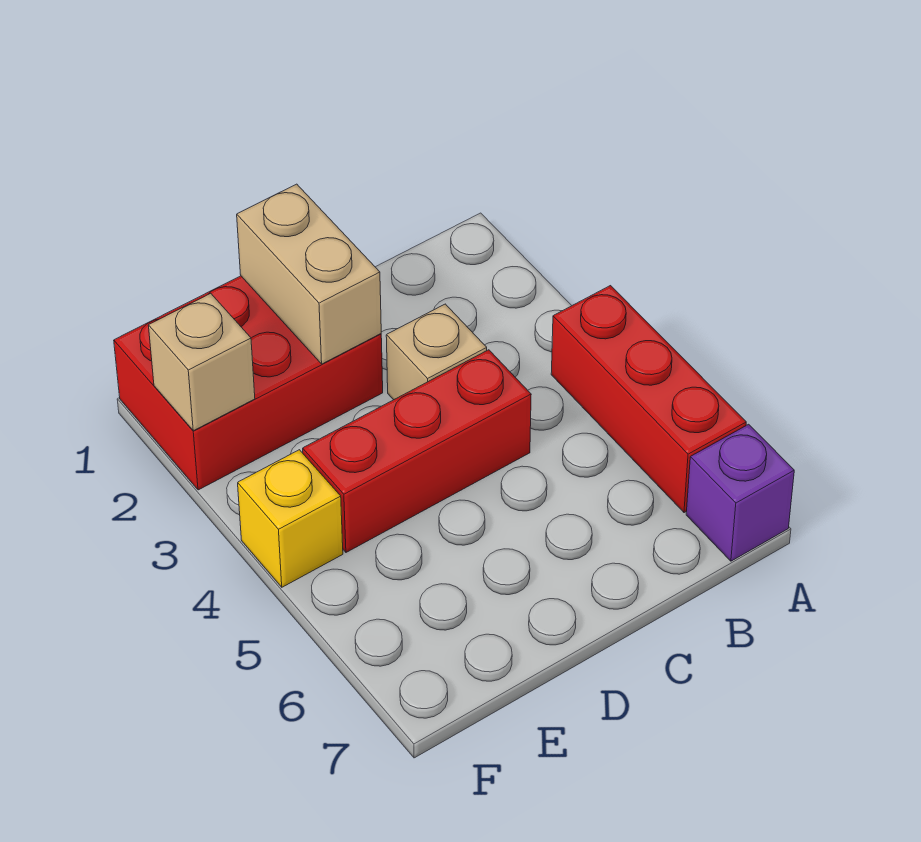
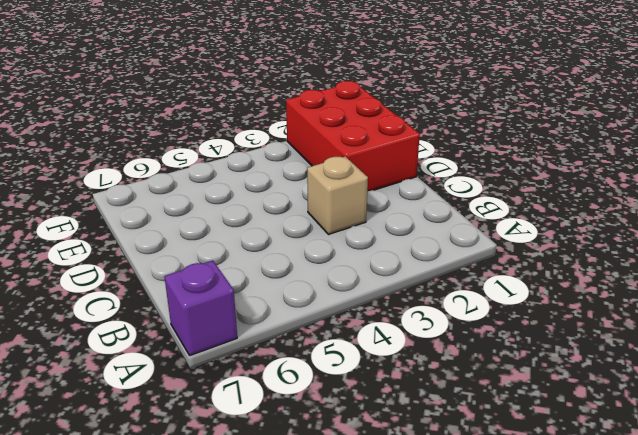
none -> red brick A4:A6 level 1
none -> red brick C4:E4 level 1

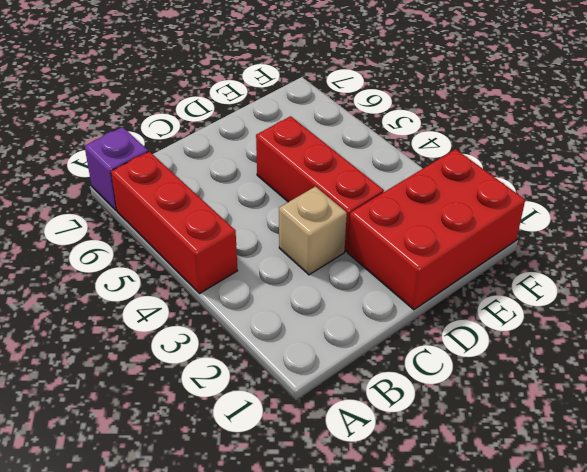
red brick D3:D5 level 1 -> red brick C4:E4 level 1
none -> yellow brick F4 level 1
none -> tan brick D1:D2 level 2

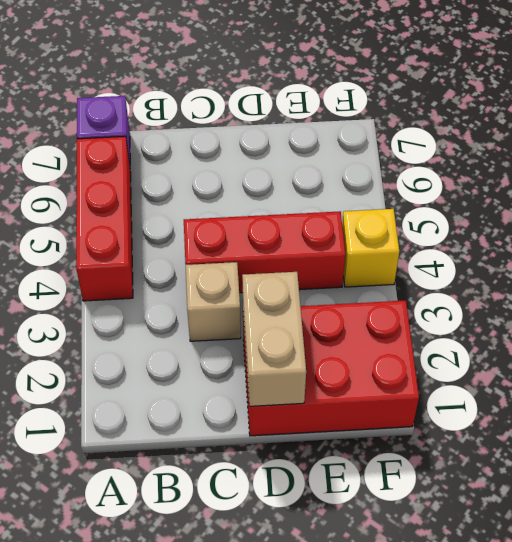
none -> tan brick F2 level 2

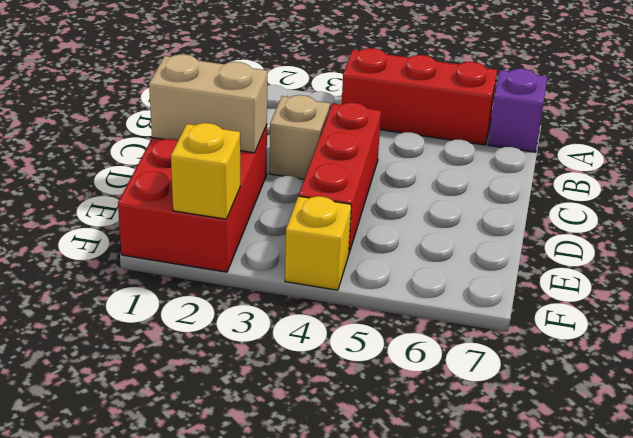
yellow brick F2 level 2 -> tan brick F2 level 2

